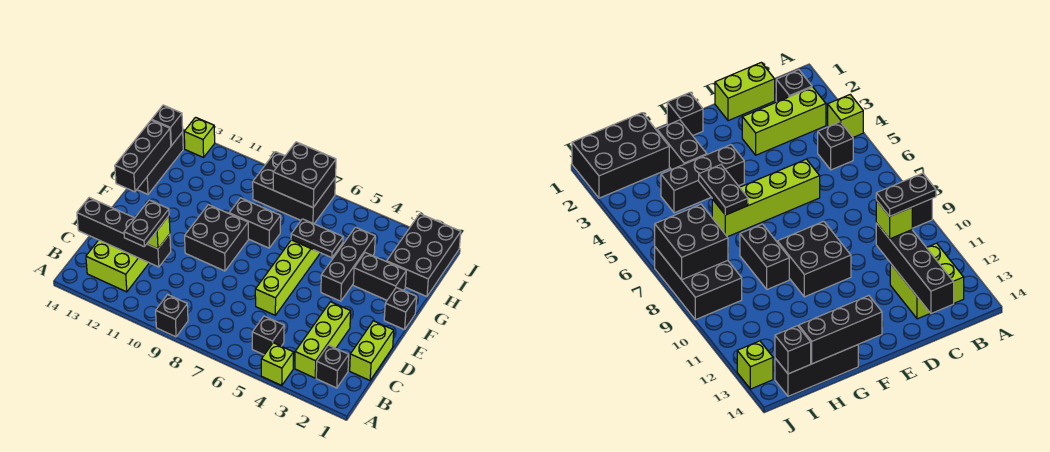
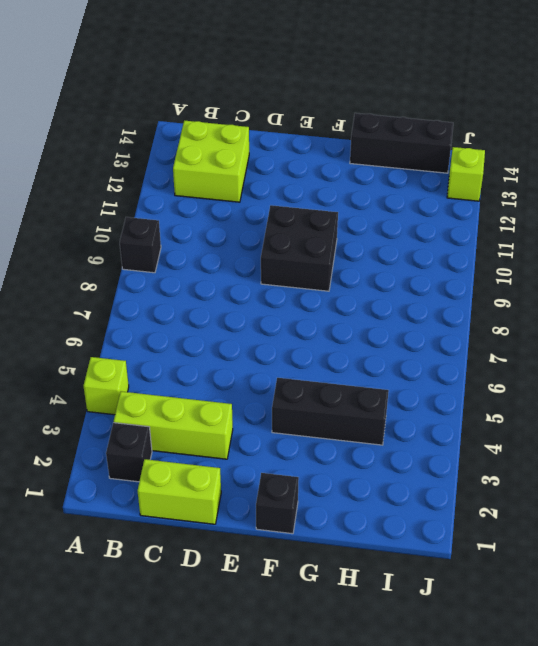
none -> black brick B5 level 1
none -> lime brick D6:G6 level 1
none -> black brick G2:G3 level 1

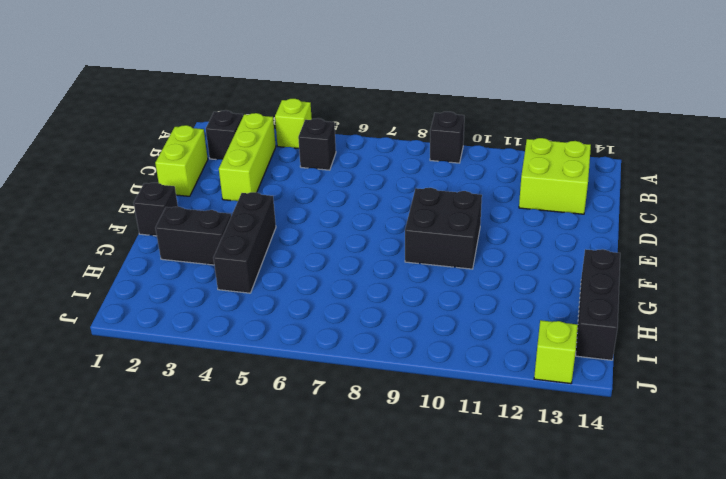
none -> lime brick D6:G6 level 1
none -> black brick G8:G9 level 1
none -> black brick H1:J2 level 1

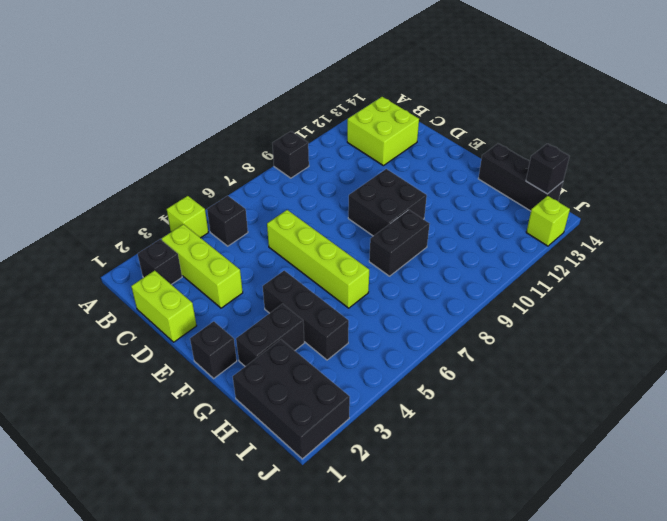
none -> black brick I7:J9 level 1
none -> black brick C11:C14 level 2
none -> black brick F14:H14 level 2

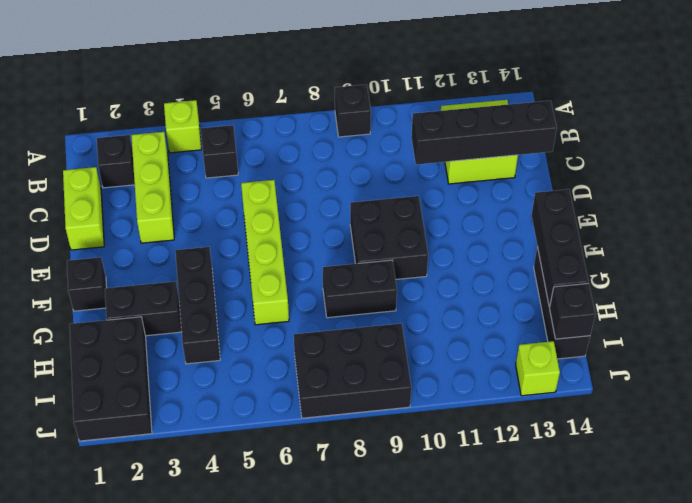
none -> black plate G5:G6 level 2
none -> black brick I7:J8 level 2
none -> lime brick C11 level 3

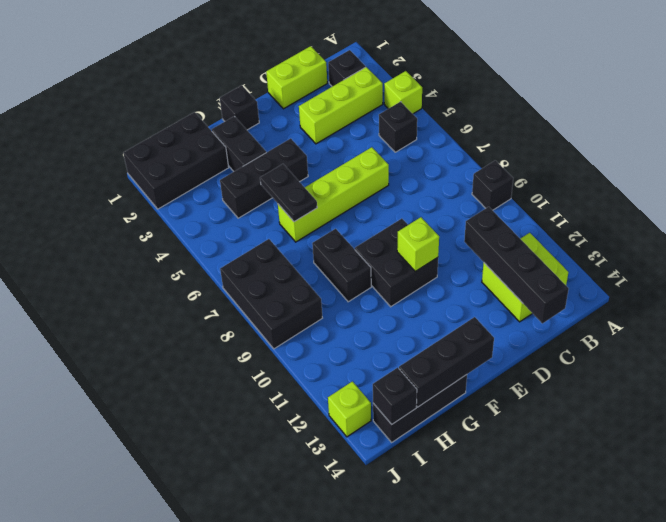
lime brick E10 level 2 -> lime brick C11 level 3
none -> black brick I7:J8 level 2
none -> black plate B11:C11 level 4

